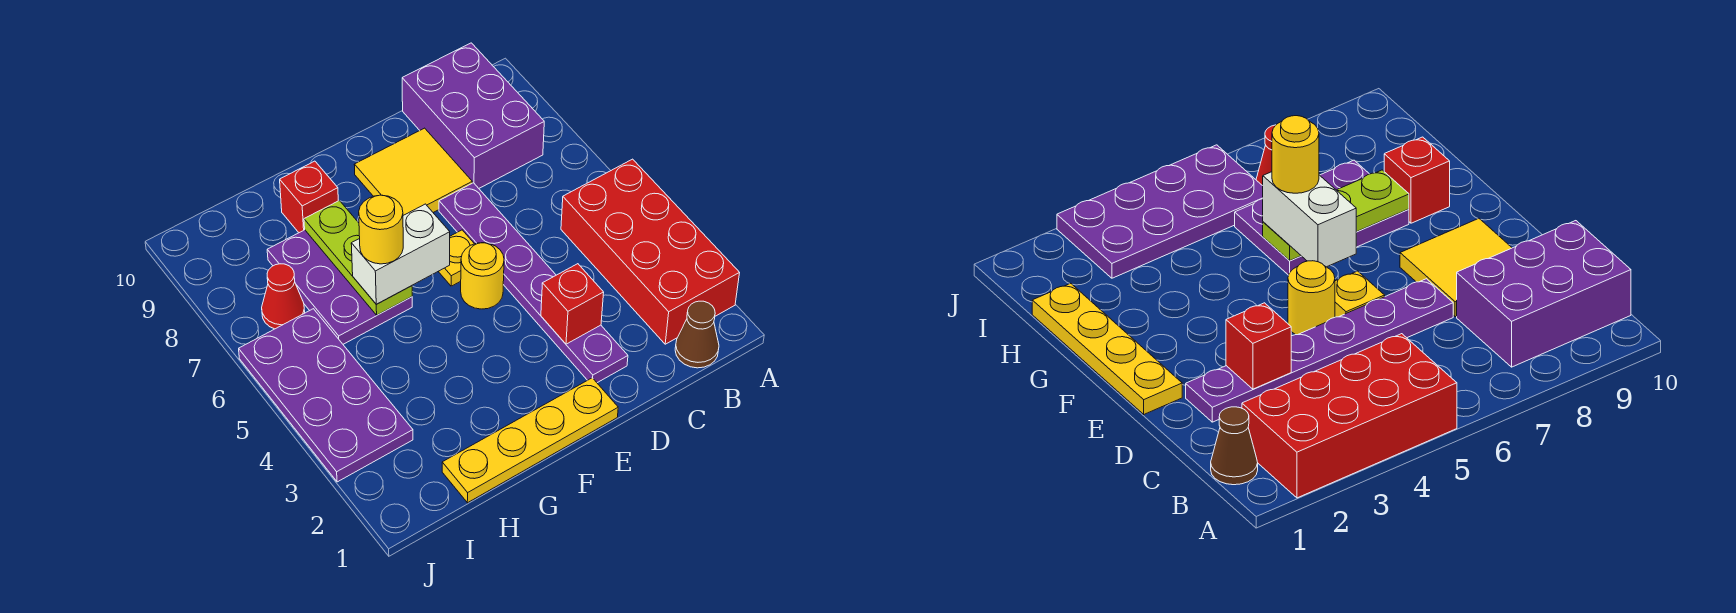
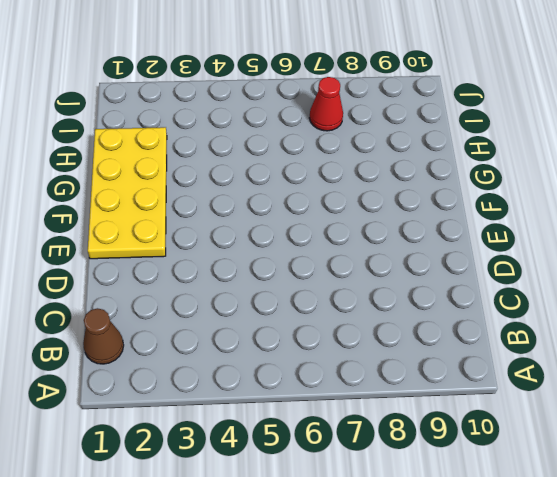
yellow plate E1:H2 level 1 -> yellow plate E1:H1 level 1
none -> red brick A2:B5 level 1
none -> purple brick B8:C10 level 1
none -> purple plate D2:D7 level 1

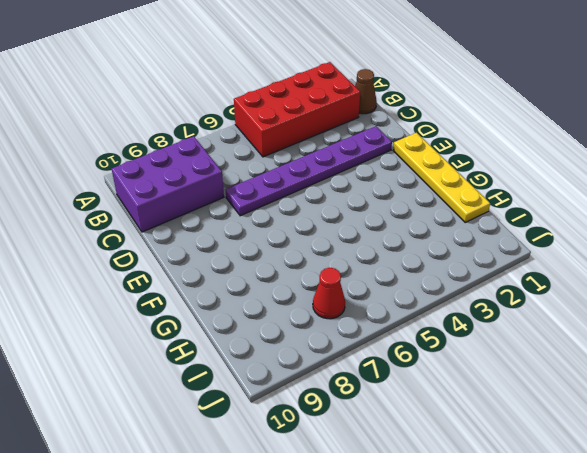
none -> yellow tile D8:E9 level 1
none -> yellow round brick E5 level 1
none -> yellow plate E6 level 1

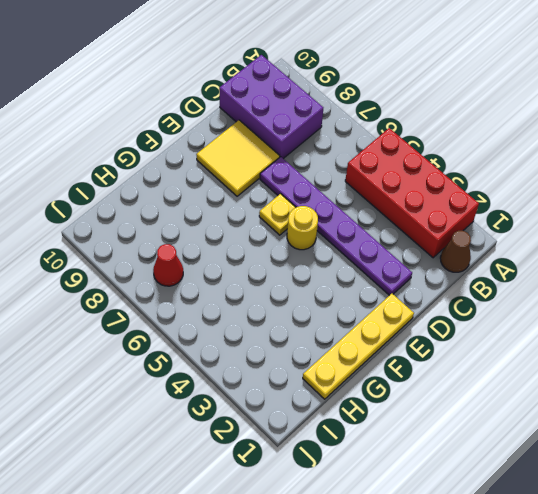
none -> purple plate G6:H8 level 1
none -> red brick G9 level 1
none -> purple plate I3:J6 level 1

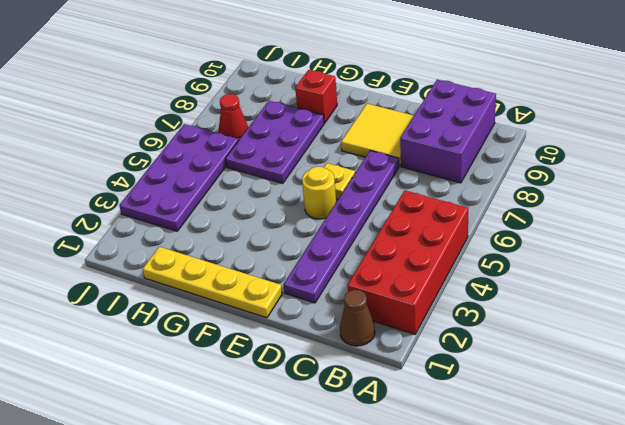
none -> red brick D3 level 2
none -> lime plate G6:G8 level 2
none -> white brick F6:G6 level 3

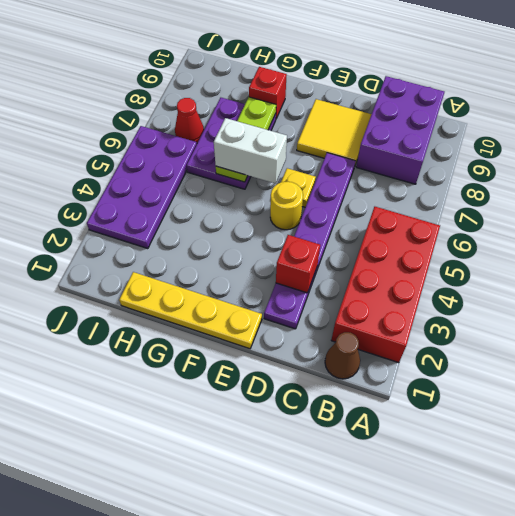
none -> yellow round brick G6 level 4

